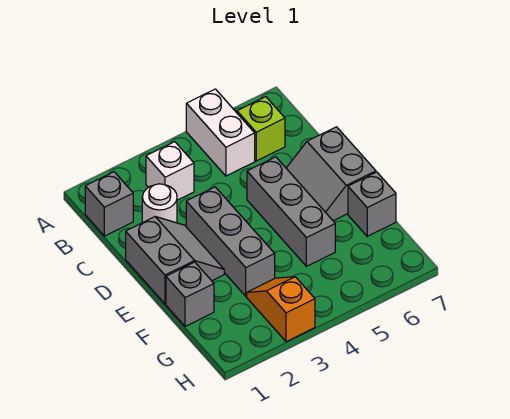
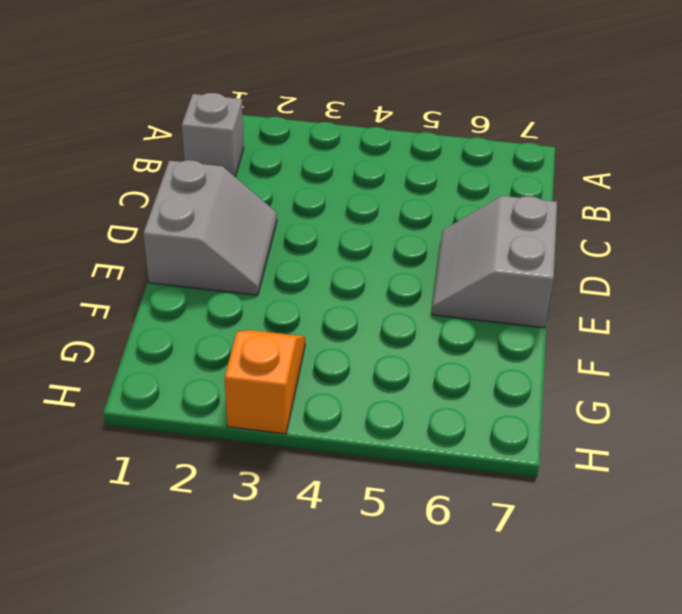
none -> white brick A5:B5 level 1
none -> white brick B3 level 1
none -> lime brick B6 level 1

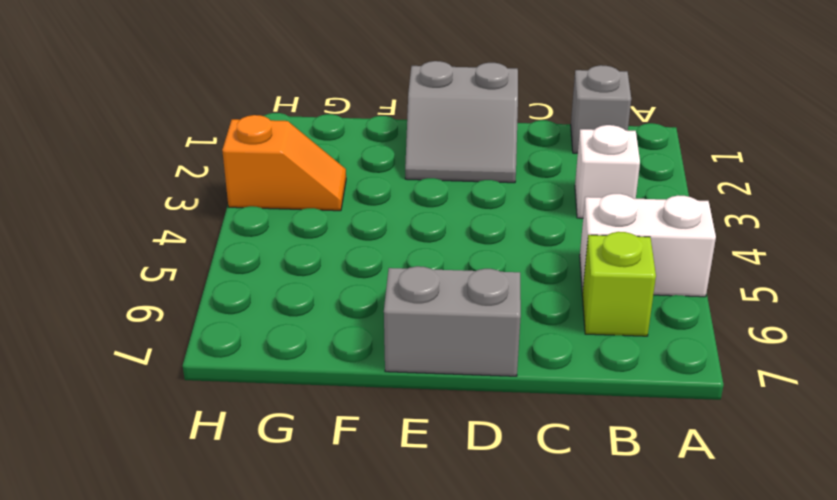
none -> white round brick C2 level 1
none -> grey brick D3:F3 level 1
none -> grey brick D5:F5 level 1

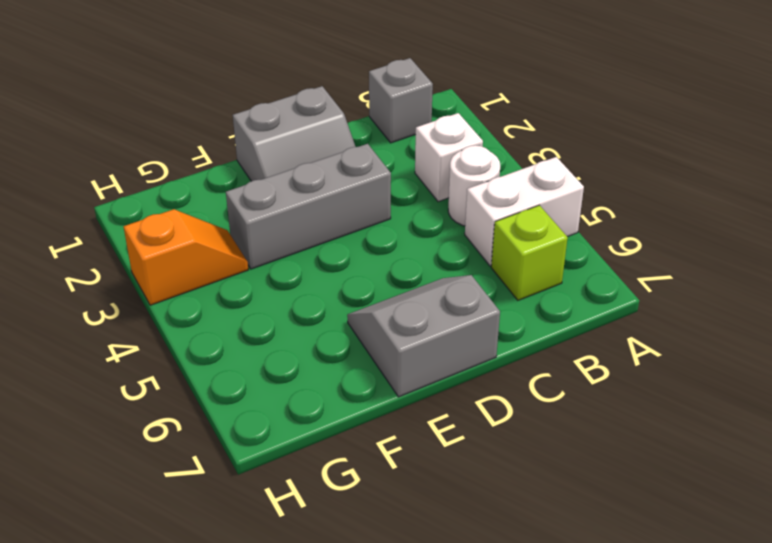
white round brick B4 level 1 -> white round brick C2 level 1
none -> grey brick D5:F5 level 1
none -> grey brick F1 level 1
none -> grey brick F7 level 1

